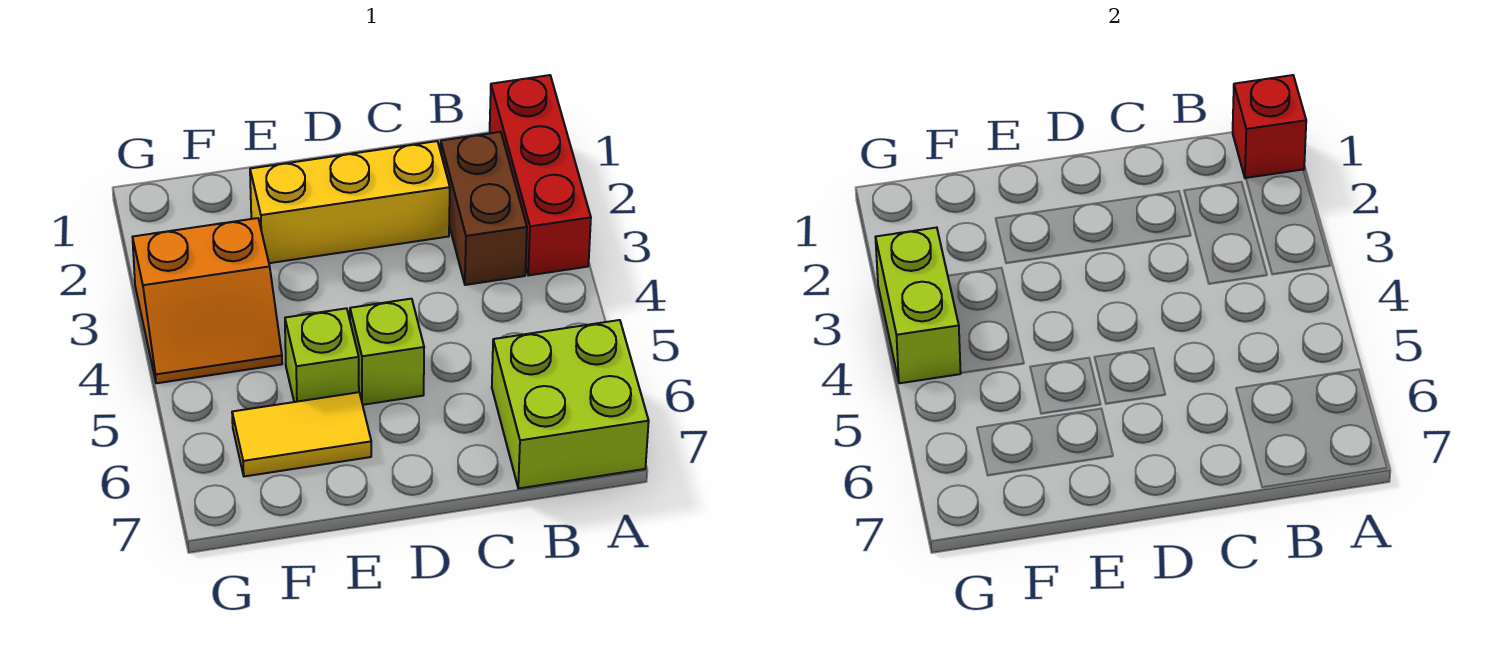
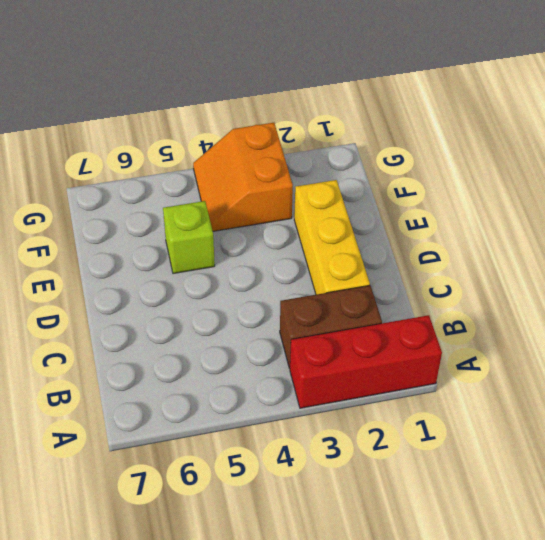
none -> lime brick A6:B7 level 1
none -> lime brick D5 level 1

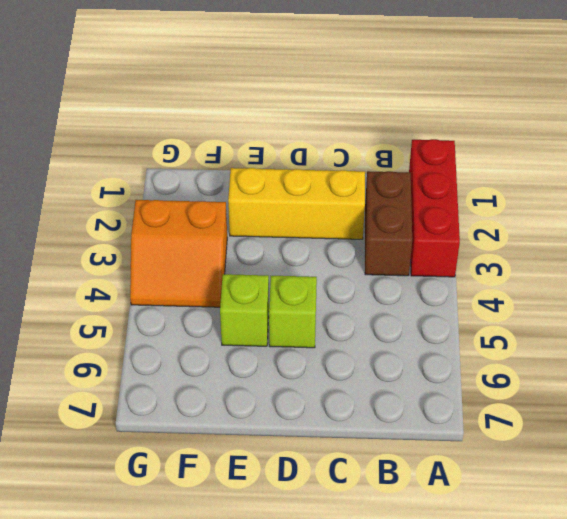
none -> lime brick A6:B7 level 1
none -> yellow tile E6:F6 level 1

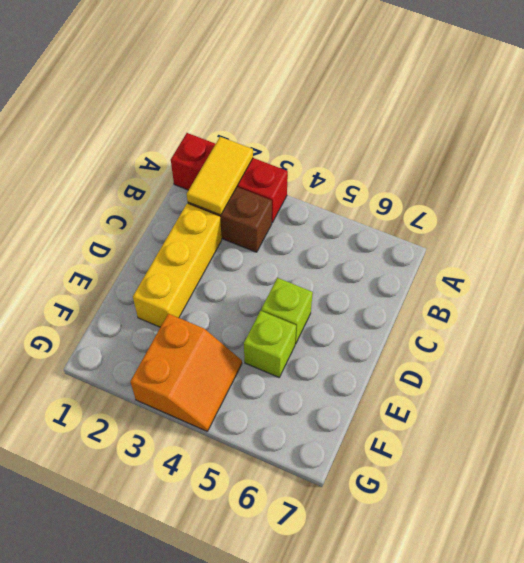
yellow tile A2:B2 level 2 -> yellow tile E6:F6 level 1
none -> lime brick A6:B7 level 1
none -> red brick A1 level 2

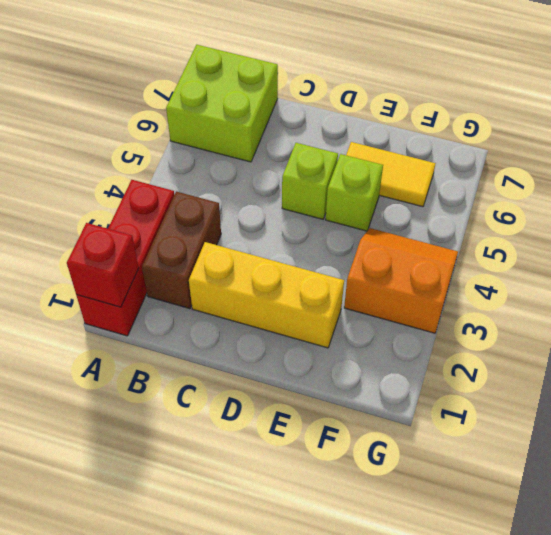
none -> lime brick G3:G4 level 2

